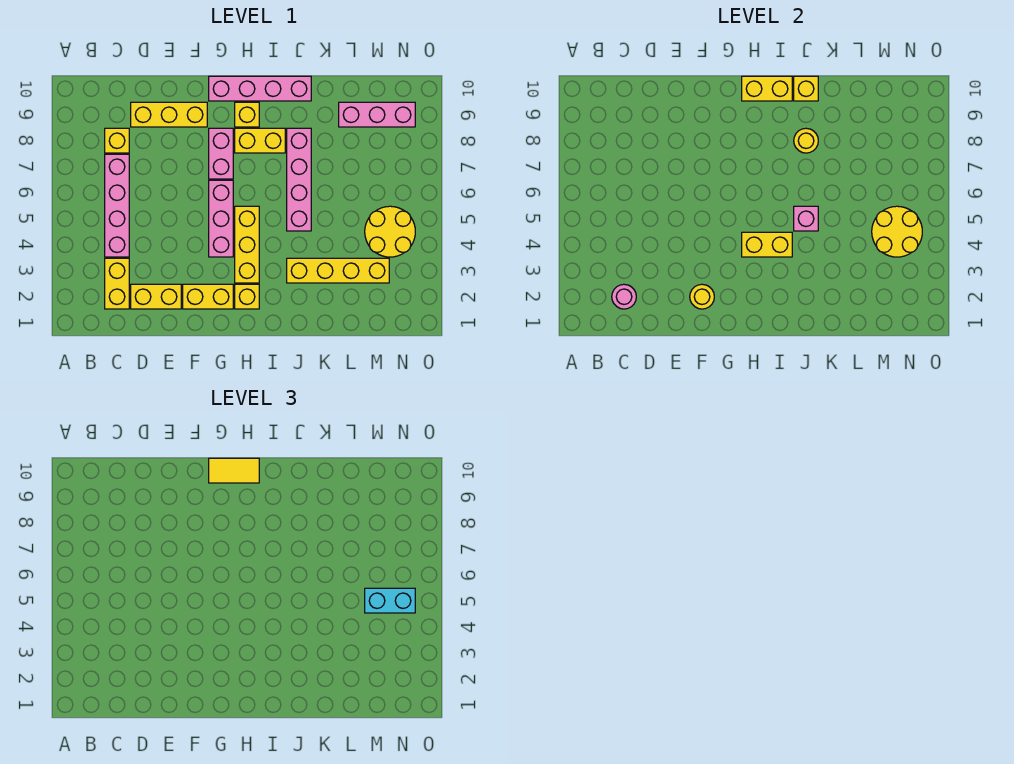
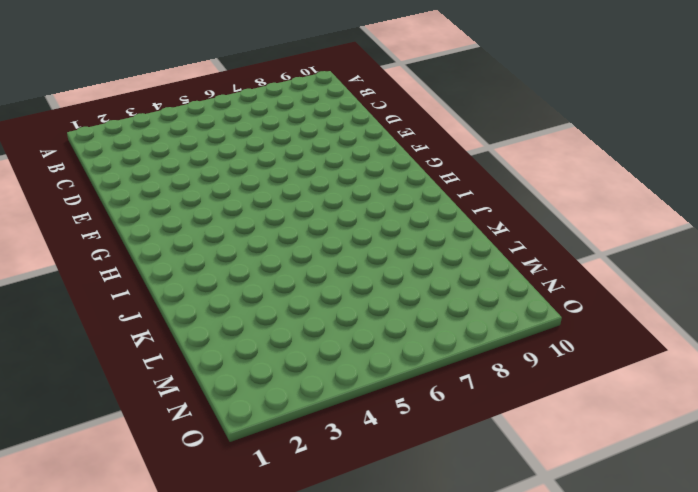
none -> yellow brick C2:C3 level 1
none -> pink brick C4:C7 level 1
none -> yellow brick C8 level 1

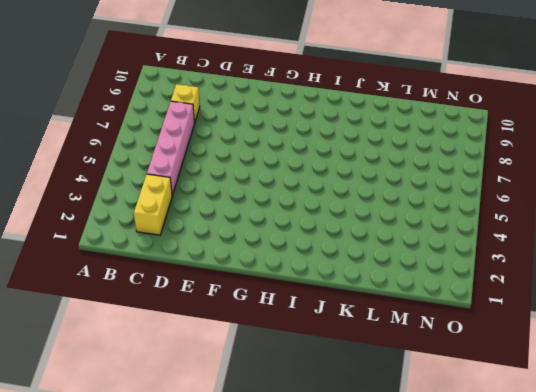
none -> yellow brick D2:E2 level 1
none -> yellow brick D9:F9 level 1
none -> yellow brick F2:G2 level 1

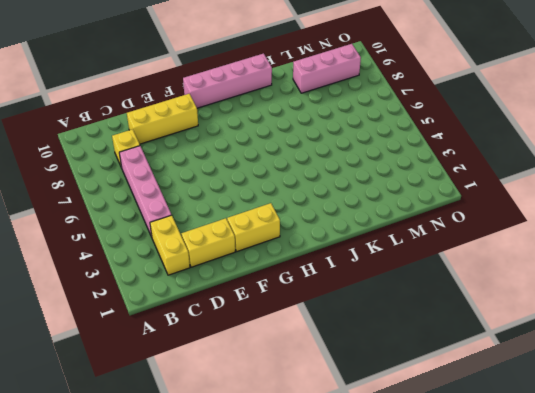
none -> pink brick G4:G6 level 1
none -> pink brick G7:G8 level 1
none -> yellow brick H2 level 1

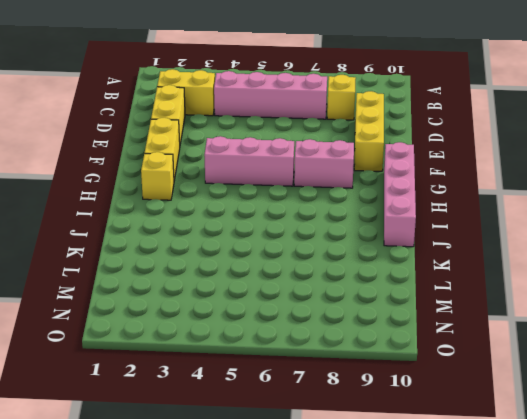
none -> yellow brick H3:H5 level 1
none -> yellow brick H8:I8 level 1
none -> yellow brick H9 level 1

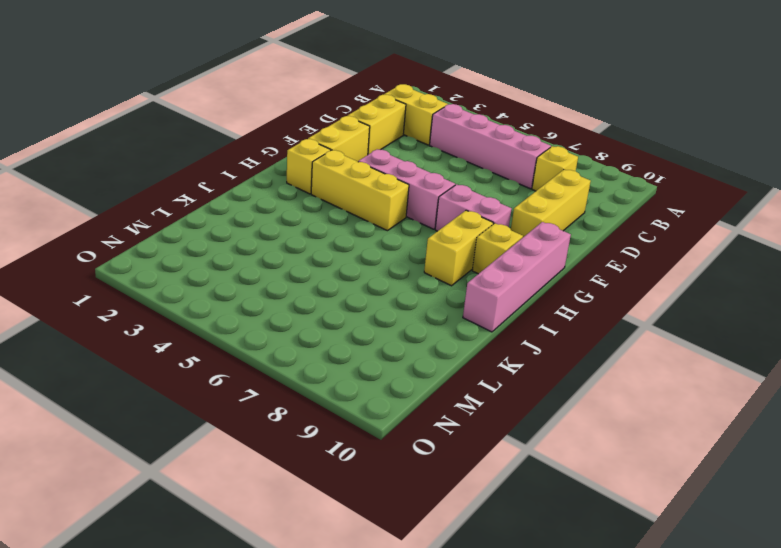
none -> yellow brick J3:M3 level 1
none -> pink brick J5:J8 level 1
none -> pink brick L9:N9 level 1

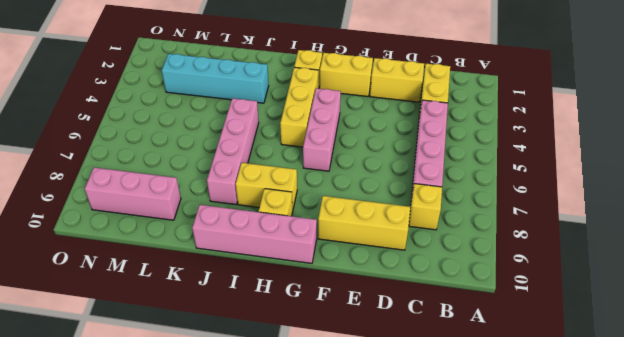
cyan brick J3:M3 level 1 -> yellow brick J3:M3 level 1
none -> pink brick G7:G8 level 1
none -> yellow round brick M4:N5 level 1
none -> pink round brick C2 level 2

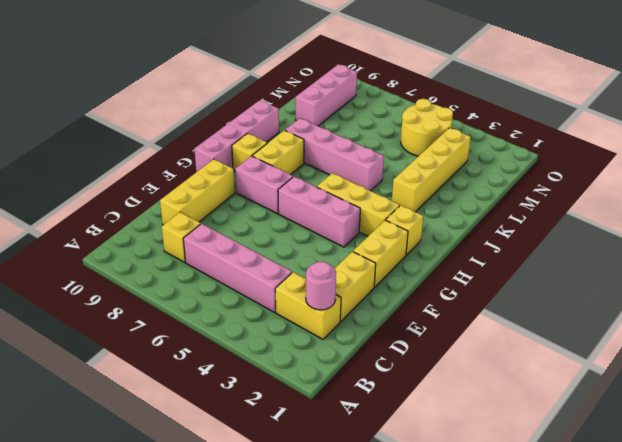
none -> yellow round brick F2 level 2
none -> yellow brick H4:I4 level 2
none -> yellow brick H10:I10 level 2

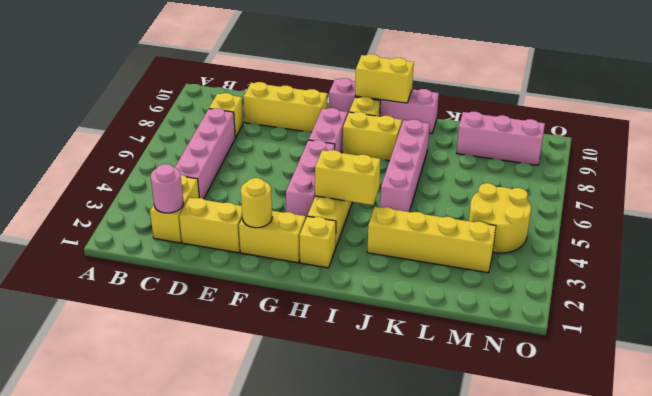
none -> pink brick J5 level 2
none -> yellow round brick J8 level 2
none -> yellow brick J10 level 2

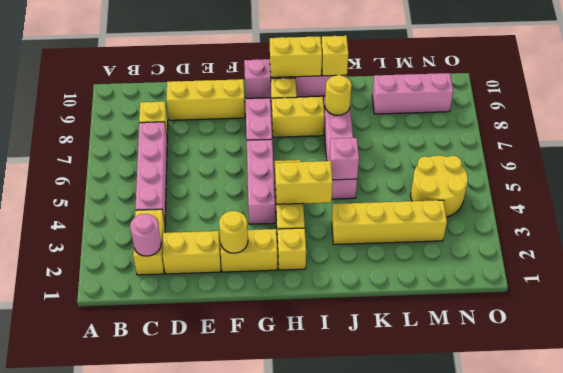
none -> yellow round brick M4:N5 level 2
none -> yellow tile G10:H10 level 3
none -> cyan brick M5:N5 level 3

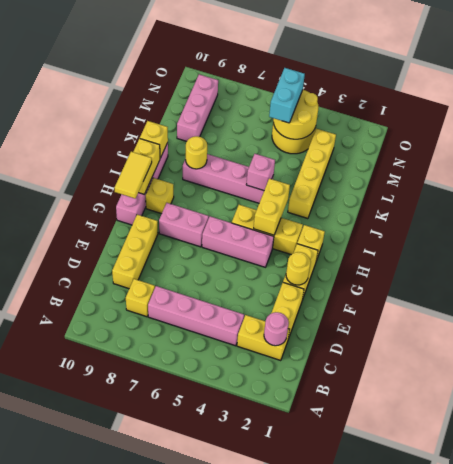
none -> yellow brick H8:I8 level 1

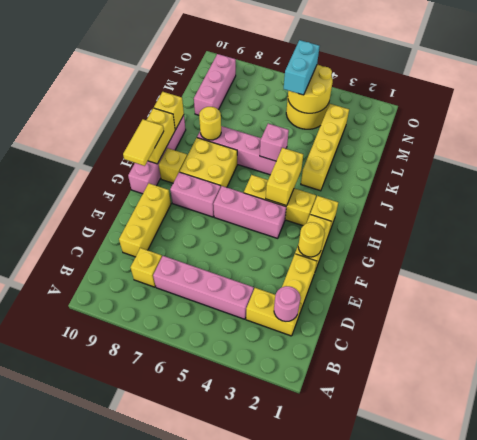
yellow brick H7:I8 level 1 -> yellow brick H8:I8 level 1

